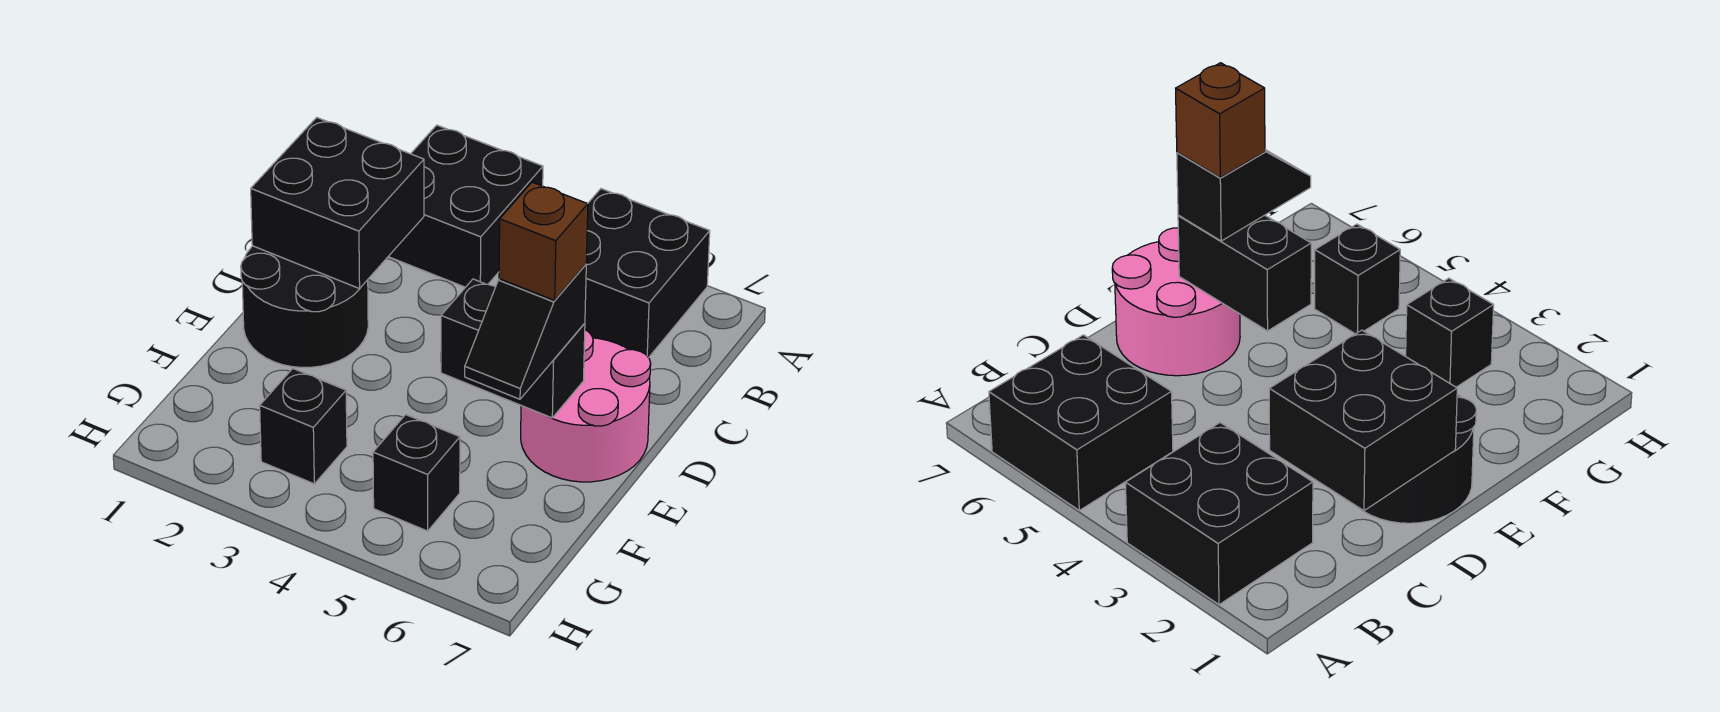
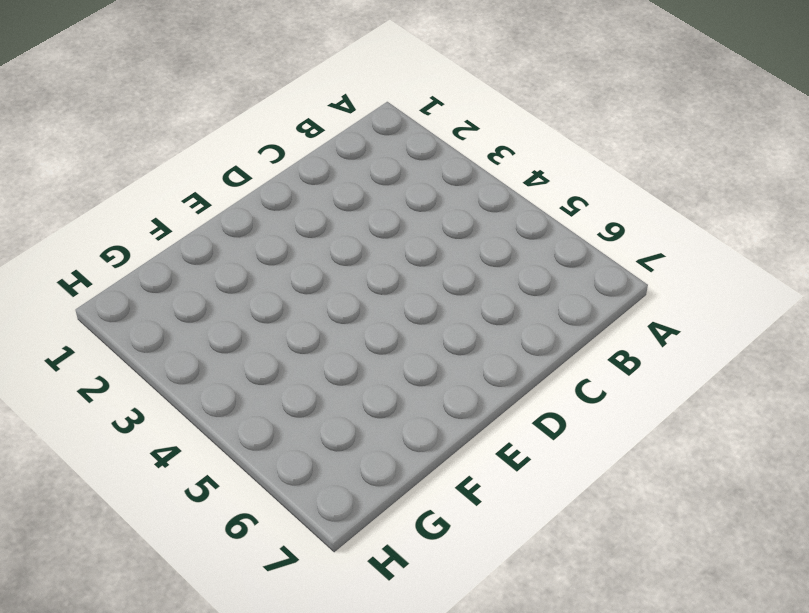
none -> black brick A2:B3 level 1
none -> black brick A5:B6 level 1

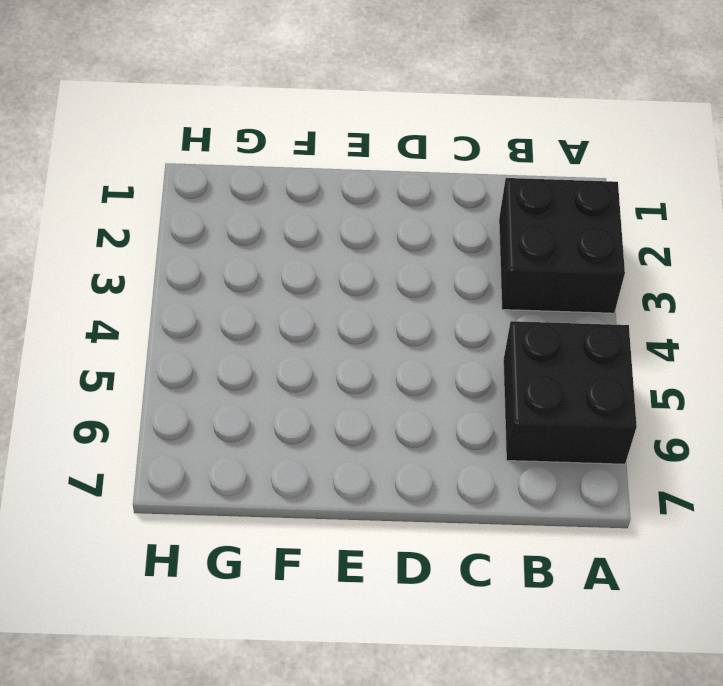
none -> black round brick D1:E2 level 1
none -> pink round brick D6:E7 level 1

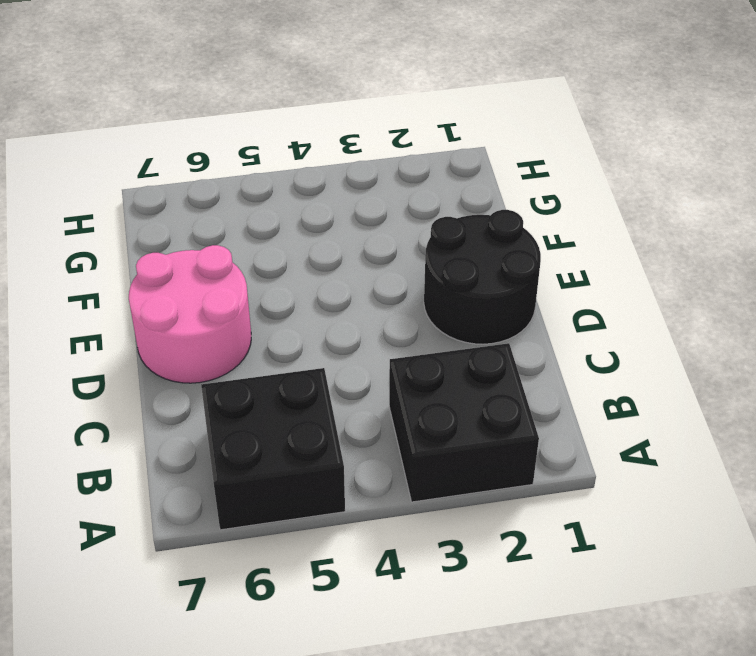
none -> black brick G3 level 1
none -> black brick G5 level 1

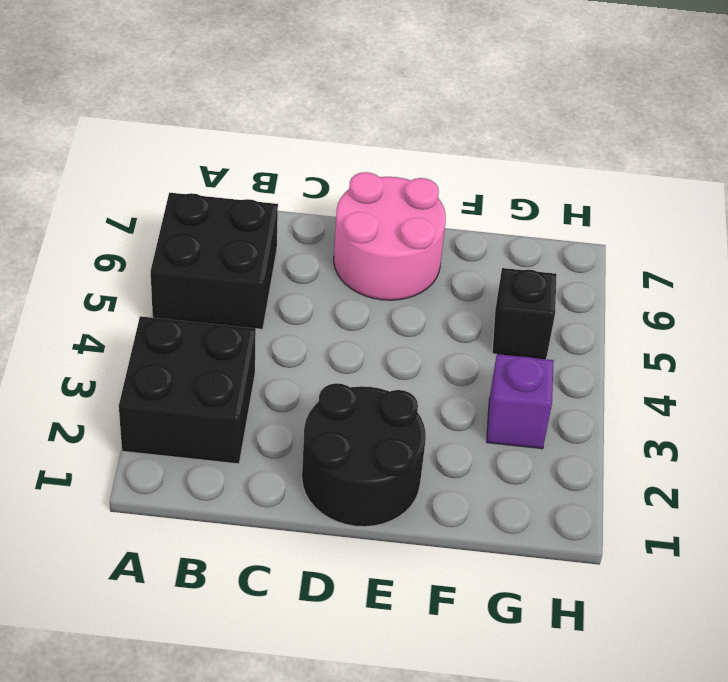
purple brick G3 level 1 -> black brick G3 level 1
none -> black brick C1:D2 level 2
none -> black brick E5:E6 level 2

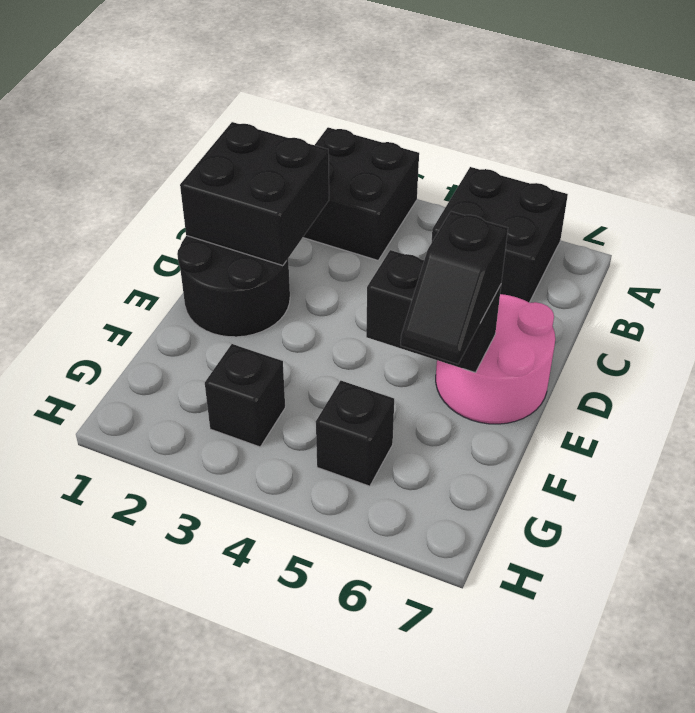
none -> brown brick E6 level 4

